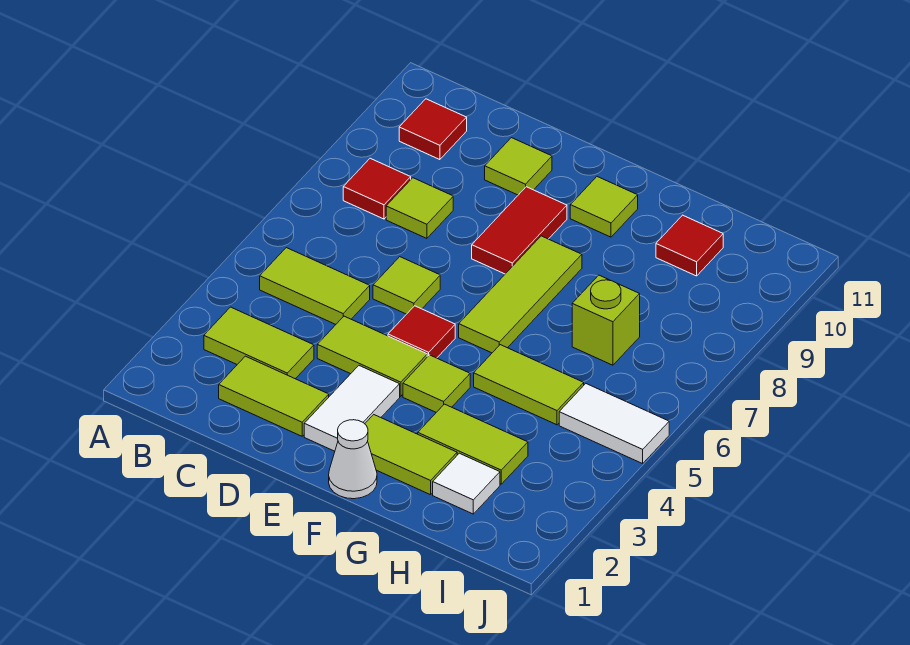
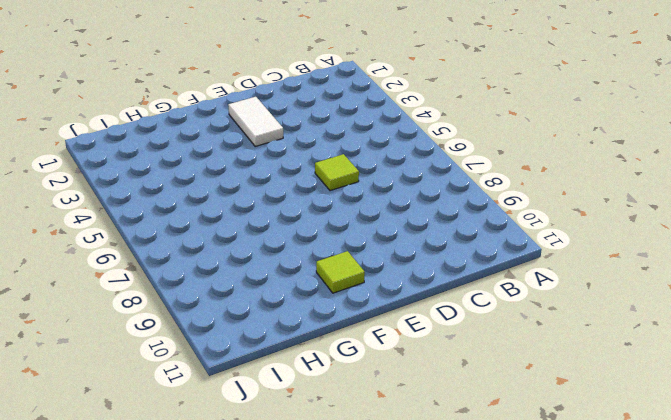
none -> lime tile B3:C3 level 1
none -> lime tile B5:C5 level 1
none -> red tile B8 level 1

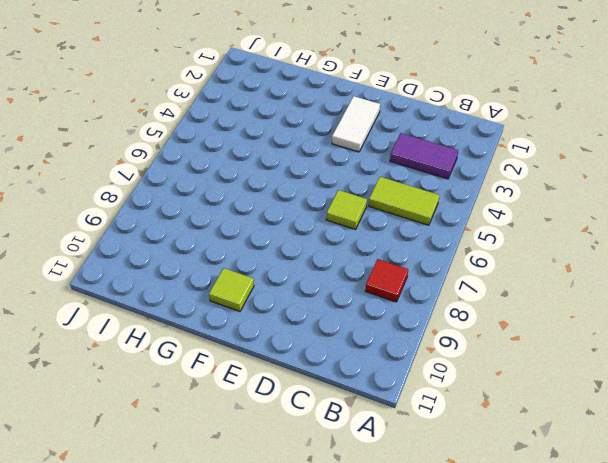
purple tile B3:C3 level 1 -> lime tile B3:C3 level 1
none -> red tile B10 level 1
none -> lime tile C2:D2 level 1
none -> lime tile C8 level 1

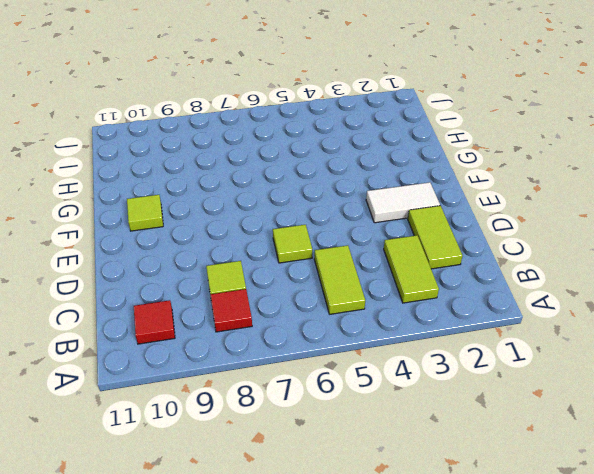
none -> lime tile D4:E4 level 1
none -> lime tile D10 level 1
none -> red tile E5 level 1

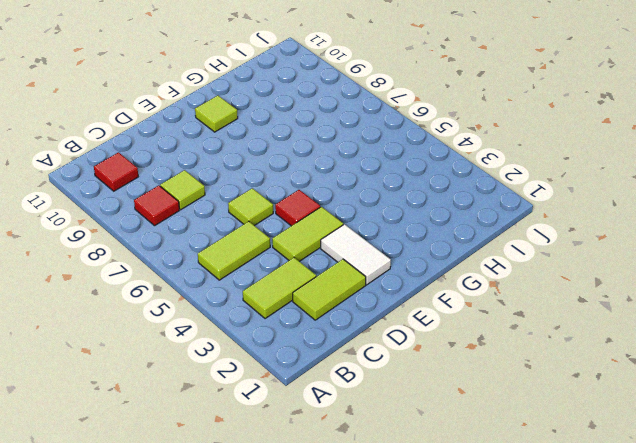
none -> lime tile D10 level 1
none -> red tile E8:E9 level 1
none -> white cone F1 level 1

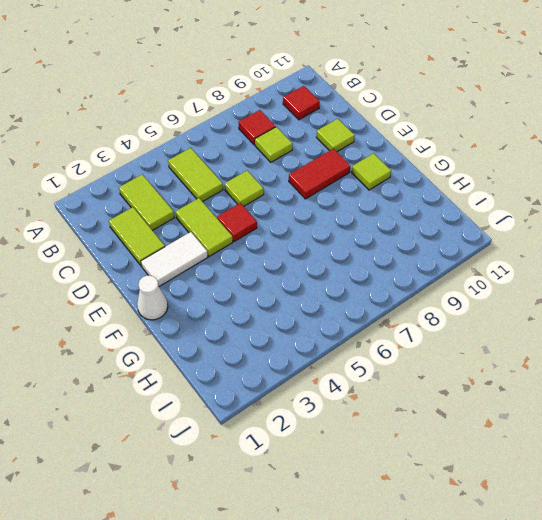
none -> lime tile F2:G2 level 1
none -> lime tile F4 level 1
none -> lime tile F6:F8 level 1

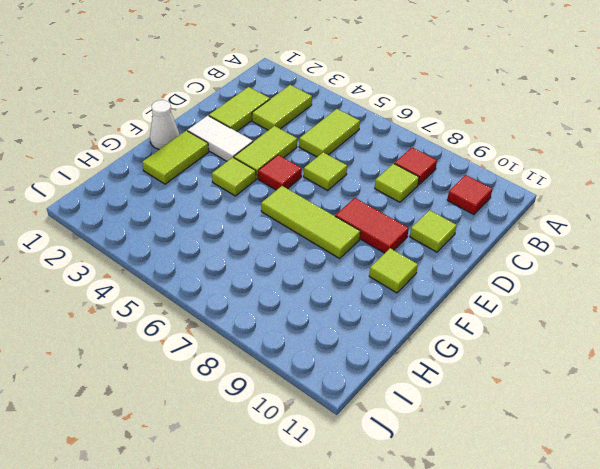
none -> lime tile G3:H3 level 1
none -> lime tile G5:H5 level 1
none -> white tile H2 level 1

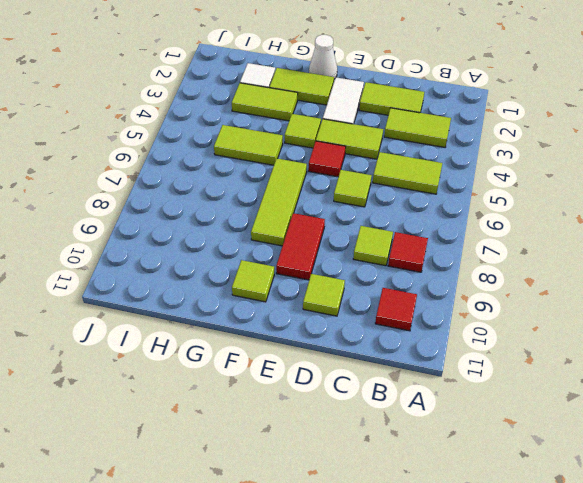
none -> lime brick H7 level 1
none -> red tile H10 level 1
none -> white tile I5:J5 level 1

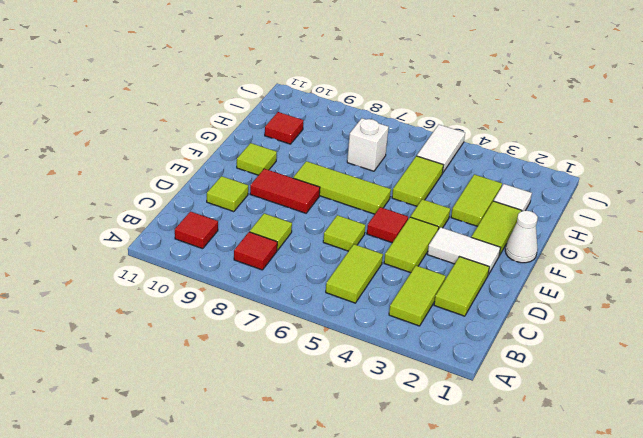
white brick H7 level 1 -> lime brick H7 level 1

